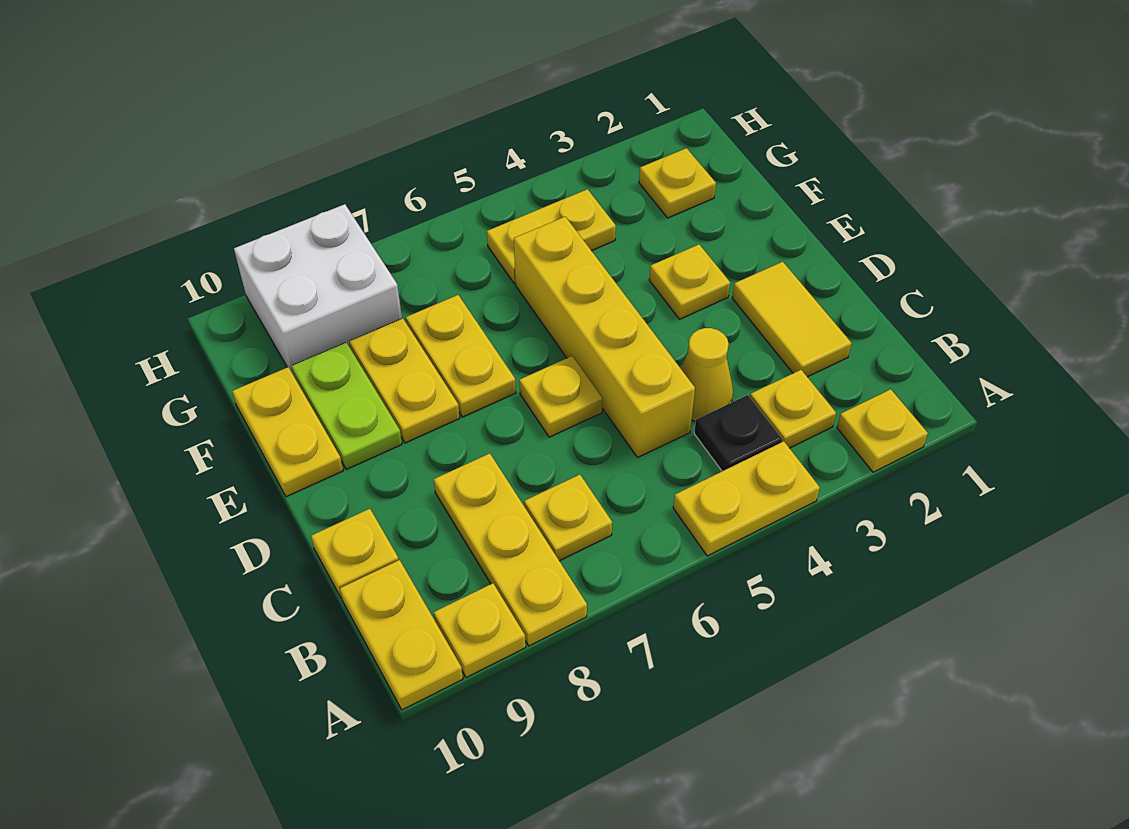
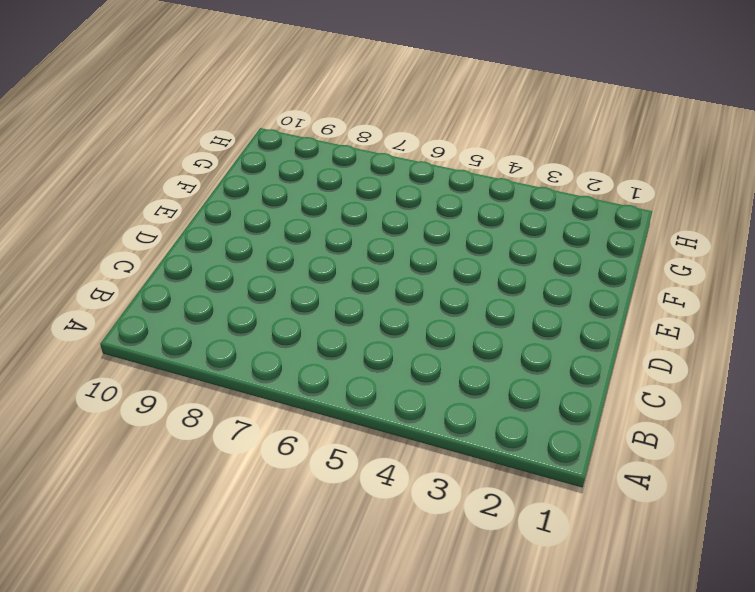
none -> yellow plate A2 level 1
none -> yellow plate A4:A5 level 1
none -> yellow plate A8:C8 level 1

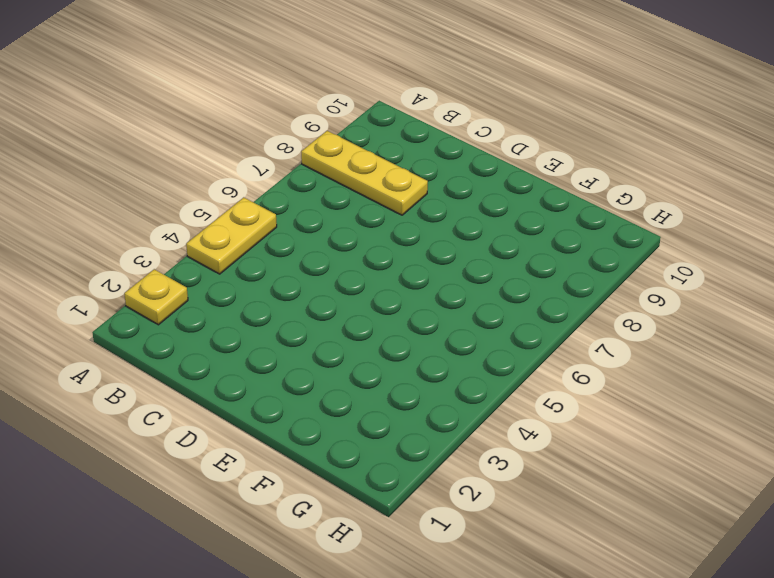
none -> yellow plate A9 level 1
none -> yellow plate A10:B10 level 1
none -> yellow plate B3 level 1

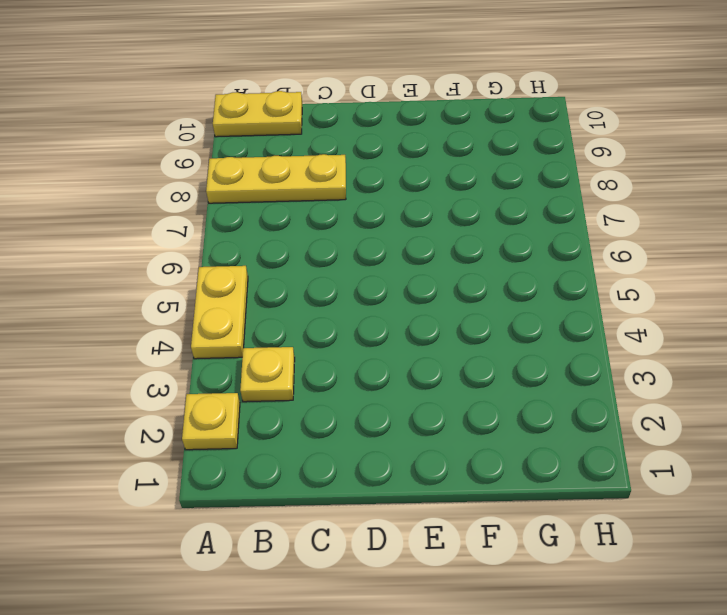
none -> yellow plate A9 level 1
none -> black plate B4 level 1
none -> yellow plate B7 level 1

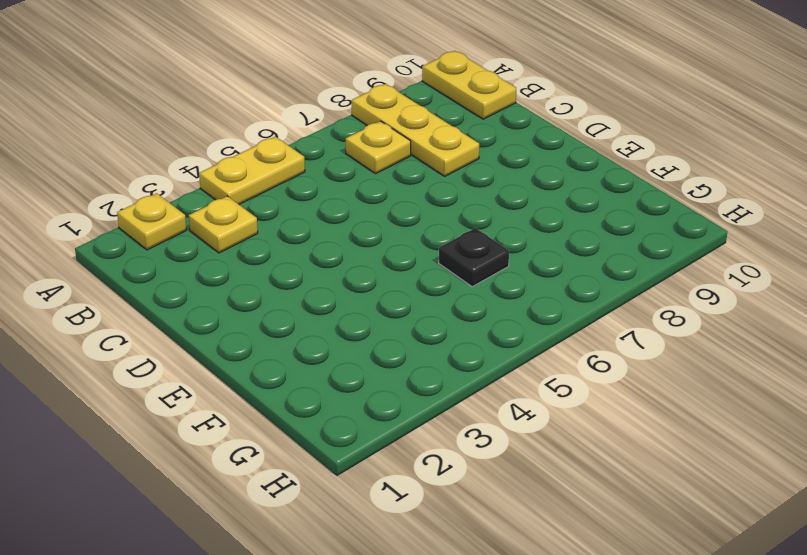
black plate F6 level 1 -> black plate B4 level 1
none -> yellow plate A9 level 1
none -> yellow tile C2:D2 level 1
none -> yellow cone C4 level 1

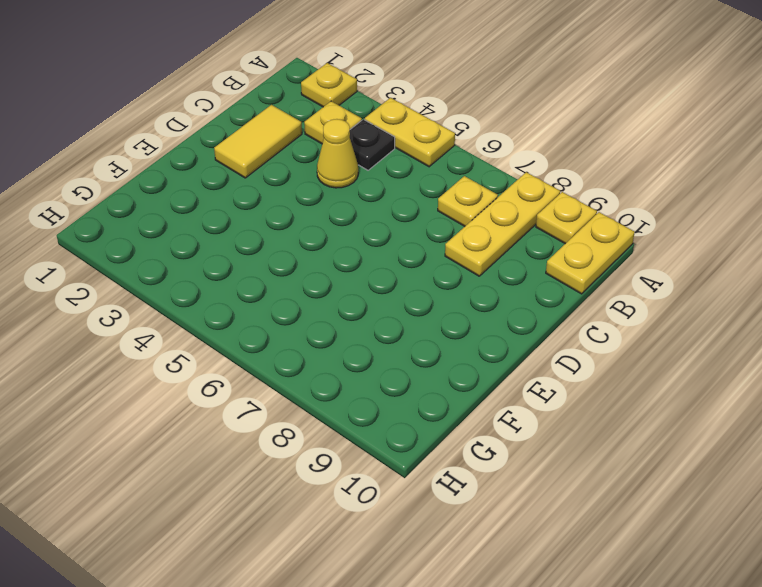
none -> yellow brick C5:F5 level 1
none -> yellow plate C10 level 1
none -> yellow plate D6 level 1

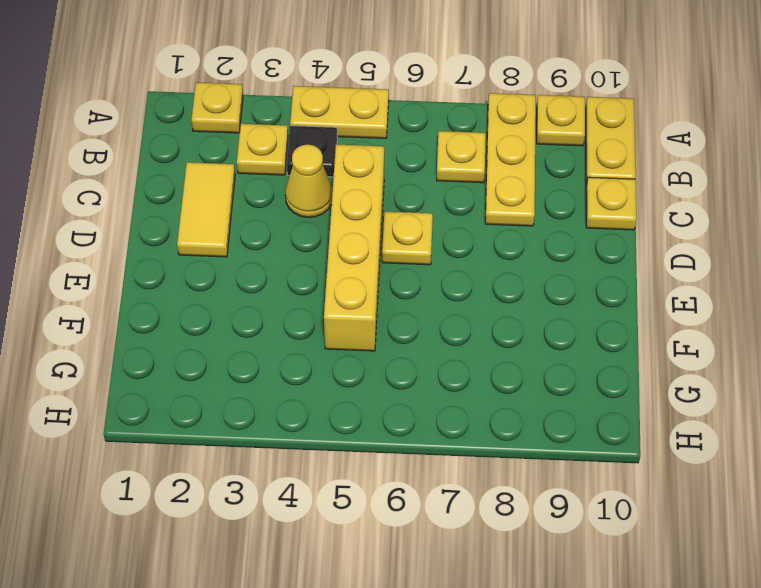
none -> yellow plate E3 level 1
none -> yellow plate E7:F7 level 1
none -> yellow plate E8:F8 level 1

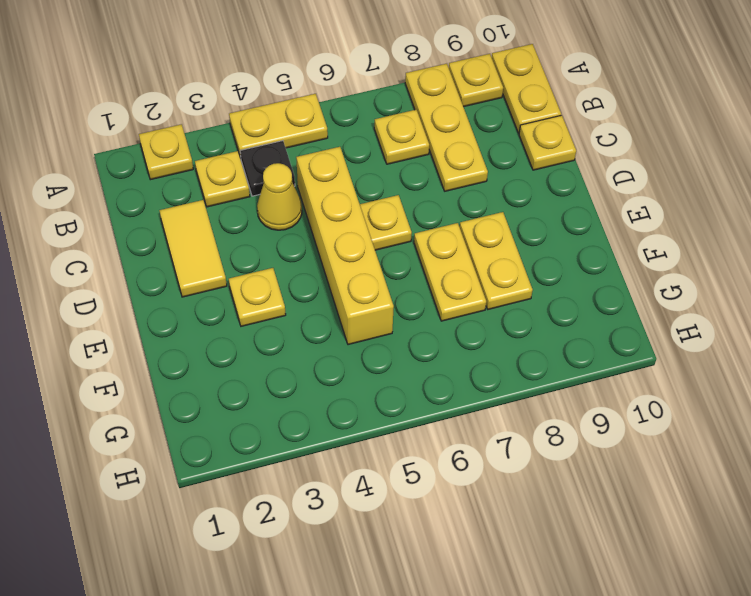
none -> lime plate E9:F9 level 1
none -> yellow plate E10:F10 level 1
none -> yellow plate G2 level 1

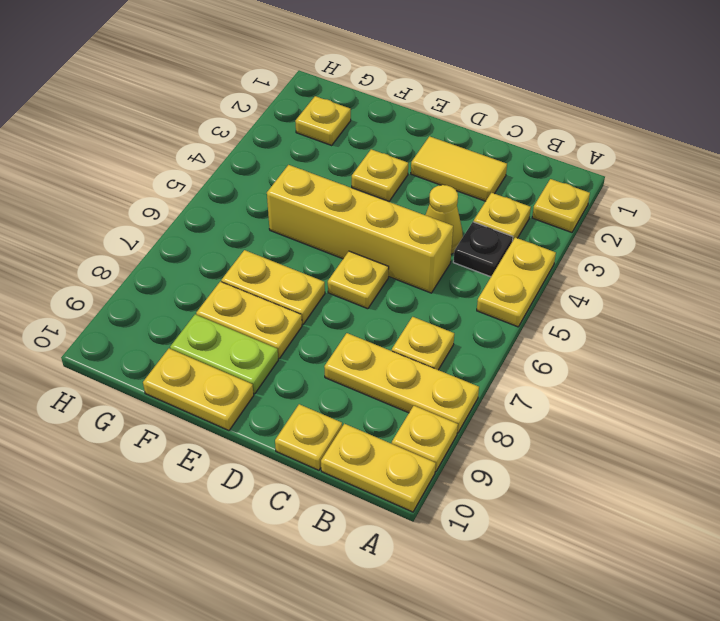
none -> yellow plate G4:G5 level 1
none -> white brick G8:H9 level 1

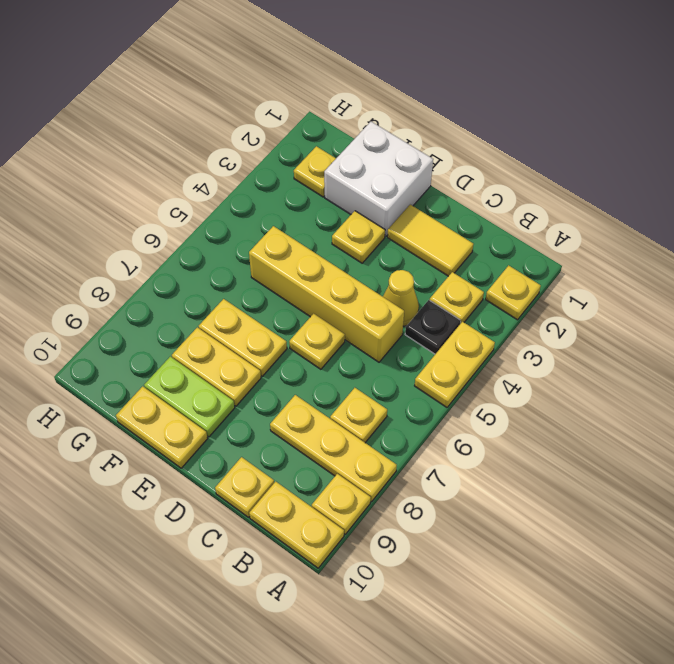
white brick E1:F2 level 1 -> white brick G8:H9 level 1
none -> yellow plate G4:G5 level 1

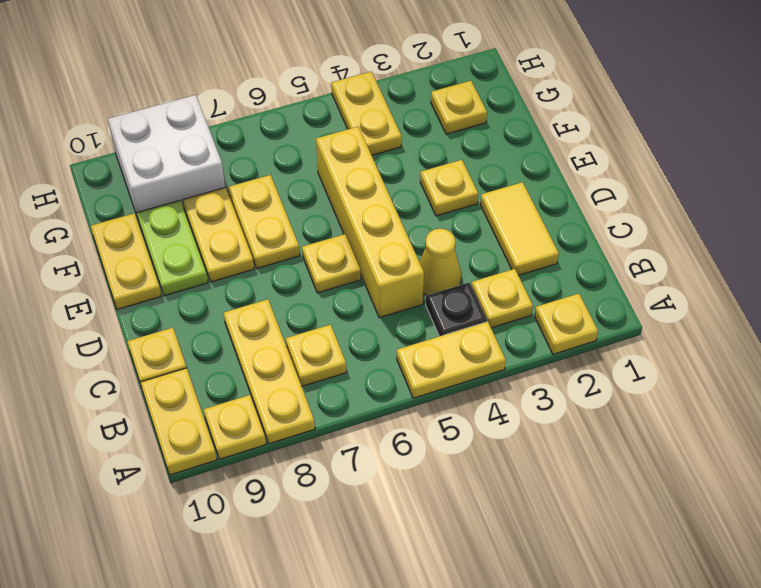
yellow plate G4:H4 level 1 -> yellow plate G4:G5 level 1

